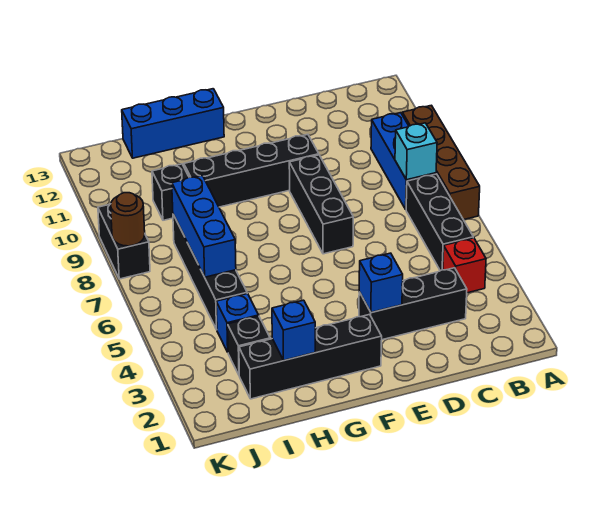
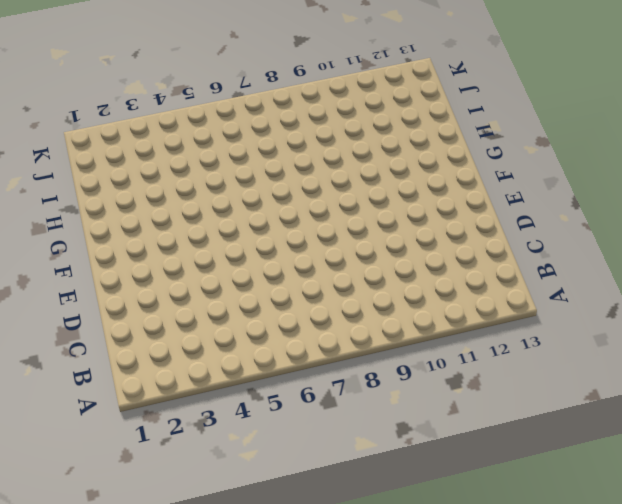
none -> brown brick A7:A10 level 1
none -> red brick B4 level 1
none -> black brick B5:B7 level 1

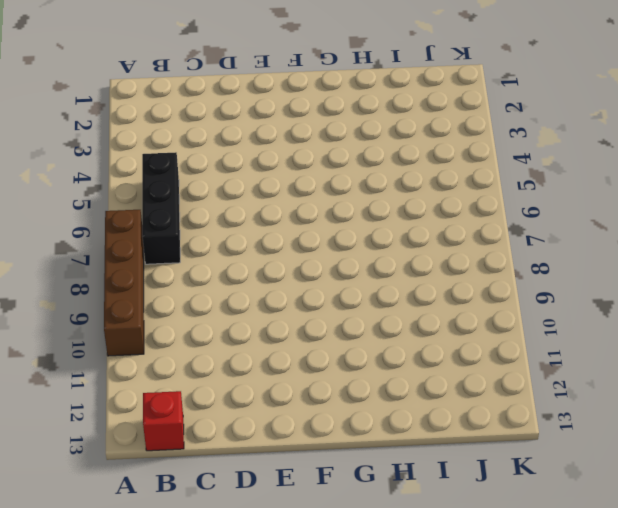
red brick B13 level 1 -> red brick B4 level 1
none -> blue brick B8:B10 level 1
none -> black brick C3:E3 level 1
none -> black brick E7:E9 level 1

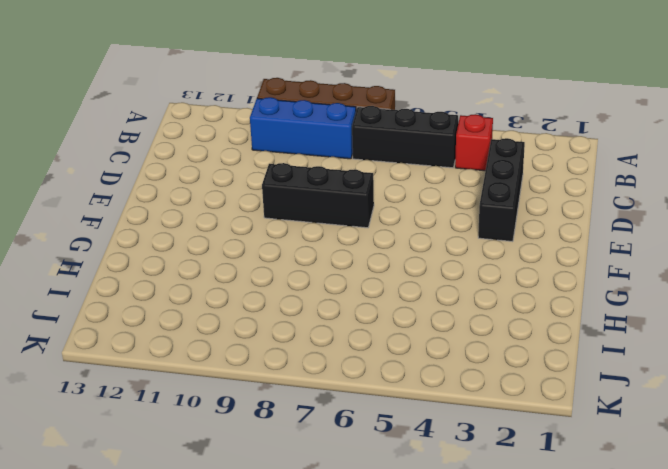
none -> black brick E10:H10 level 1
none -> black brick F2:I2 level 1
none -> blue brick G13:I13 level 1

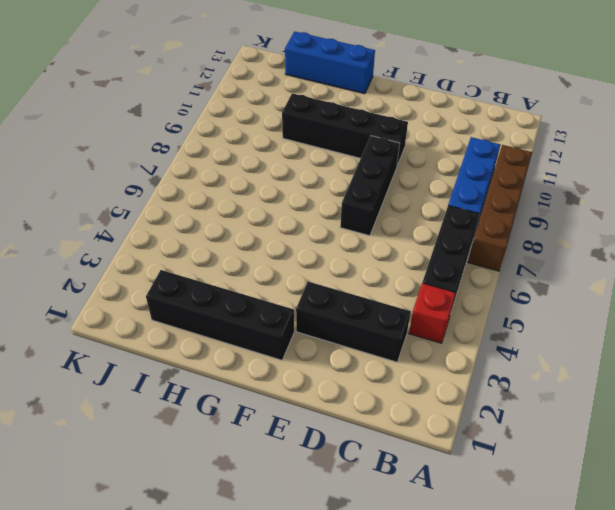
none -> black brick I3 level 1
none -> blue brick I4 level 1
none -> black brick I5:I8 level 1

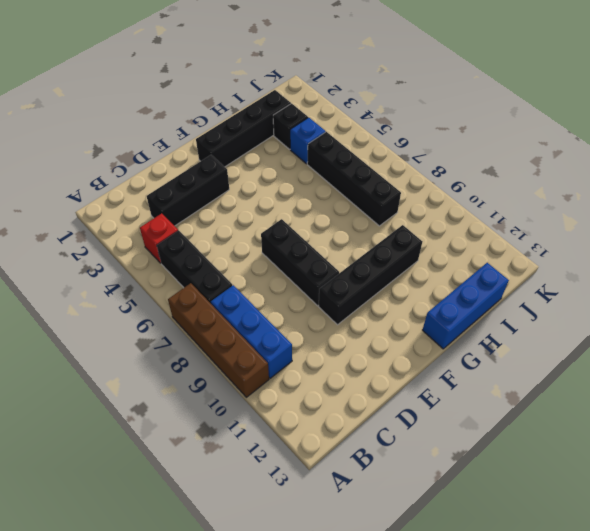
none -> black brick I10 level 1
none -> black brick K8:K9 level 1
none -> cyan brick B8 level 2

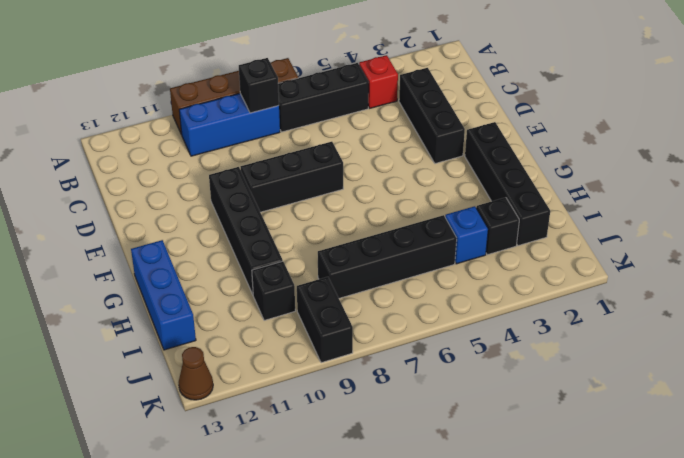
black brick B8 level 2 -> cyan brick B8 level 2
black brick J9:K9 level 1 -> black brick K8:K9 level 1
brown cone K13 level 1 -> none
none -> blue brick E3 level 2
none -> blue brick H2 level 2
none -> blue brick I6:I8 level 2

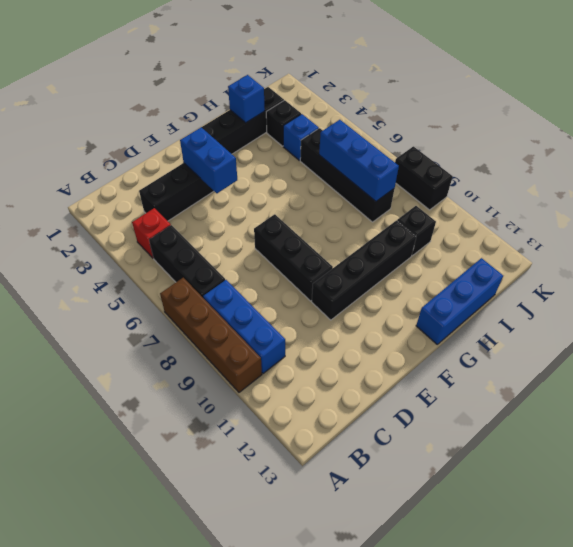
blue brick E3:E4 level 2 -> blue brick E3 level 2
none -> cyan brick B8 level 2
none -> brown round brick K8 level 2

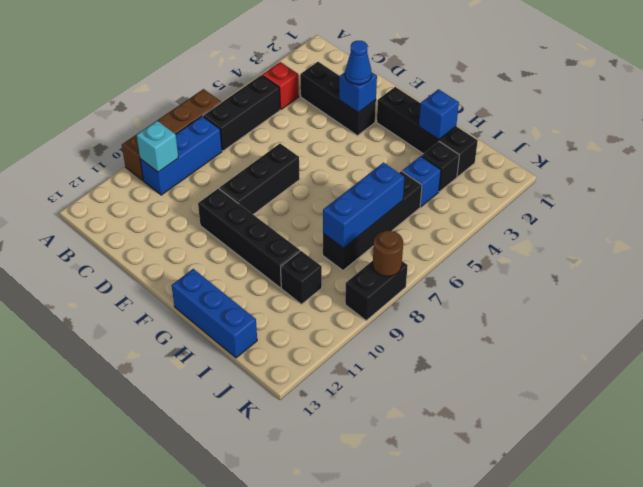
cyan brick B10 level 2 -> cyan brick B8 level 2
blue cone E3 level 3 -> none

